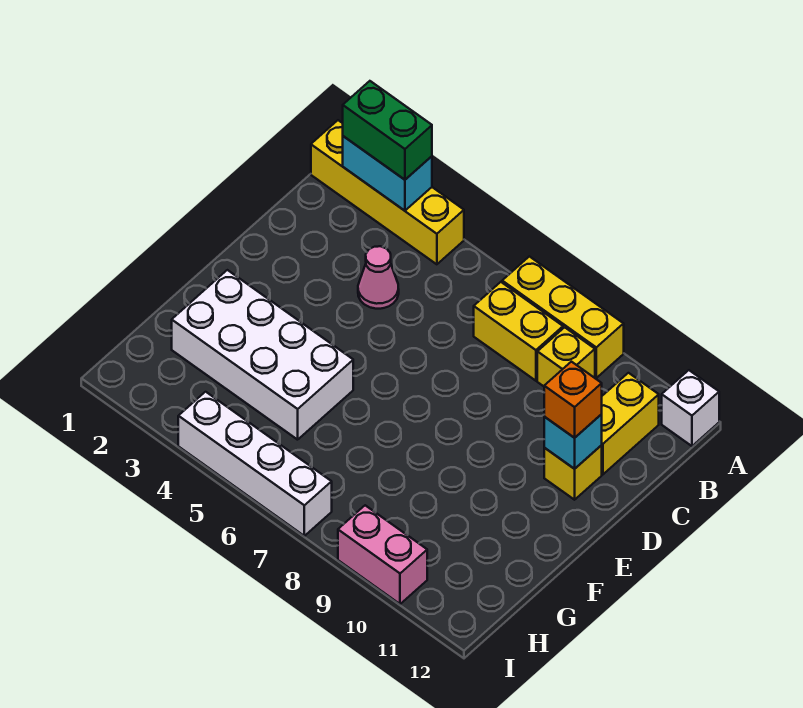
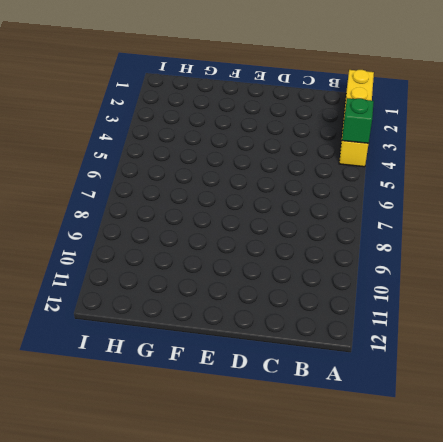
green brick A4 level 2 -> none
none -> yellow brick A7:A9 level 1
none -> white brick A12 level 1
none -> yellow brick B7:B8 level 1

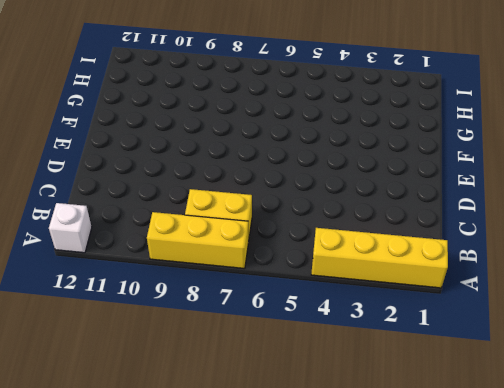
none -> yellow brick B9 level 1
none -> yellow brick B11:C11 level 1
none -> pink cone C4 level 1

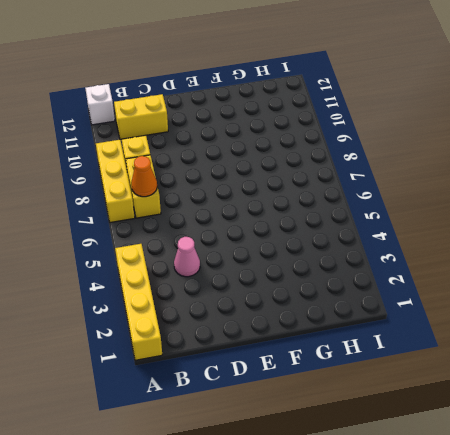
orange cone B7 level 2 -> none
none -> yellow brick D11 level 1
none -> white brick F2:G5 level 1
none -> white brick I4:I7 level 1

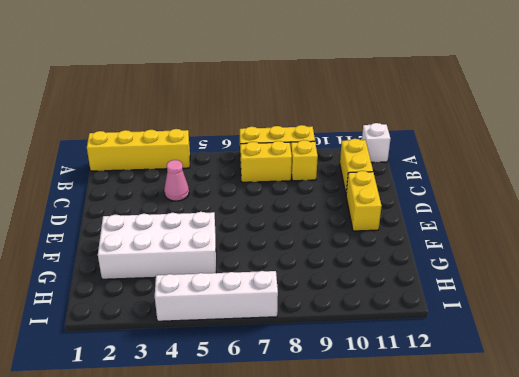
yellow brick D11:E11 level 1 -> yellow brick D11 level 1
none -> pink brick I9:I10 level 1
none -> cyan brick A2:A3 level 2
none -> cyan brick D11 level 2

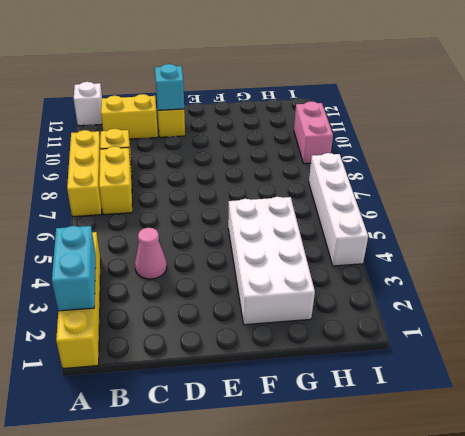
none -> green brick A2:A3 level 3
none -> orange brick D11 level 3

